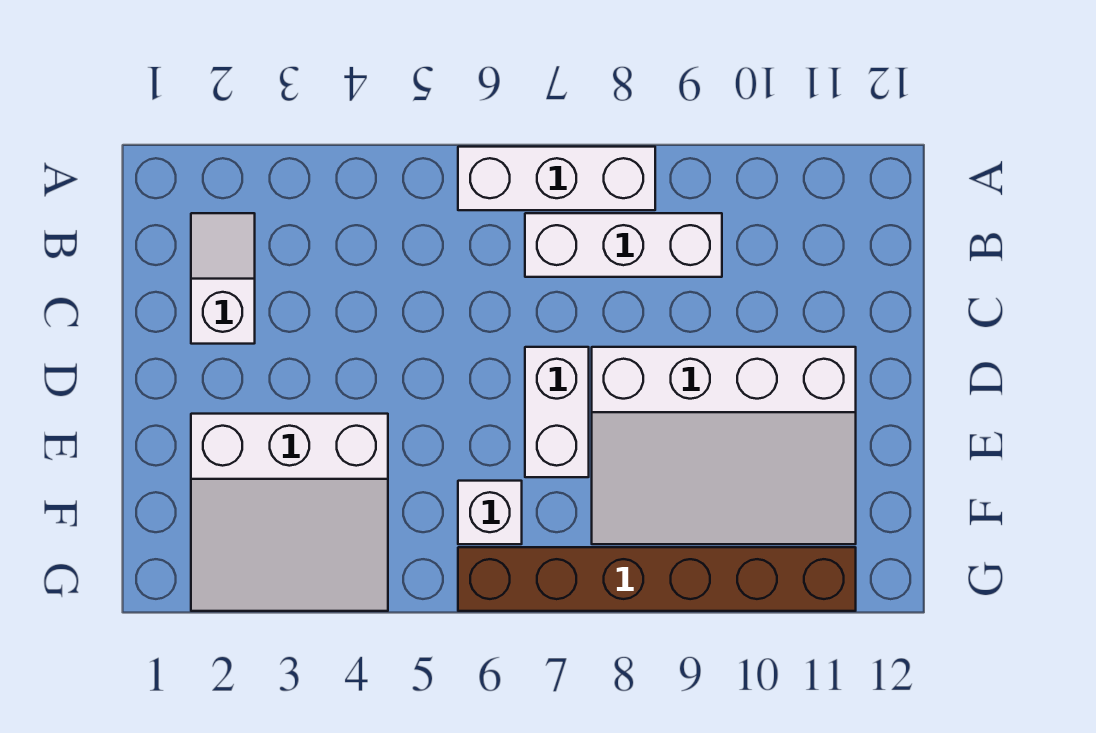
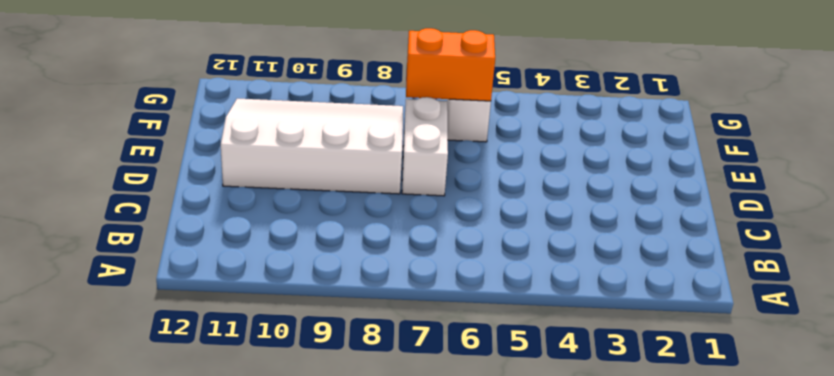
orange brick F6:F7 level 2 -> none
none -> white brick A6:A8 level 1
none -> white slope B2:C2 level 1 top C

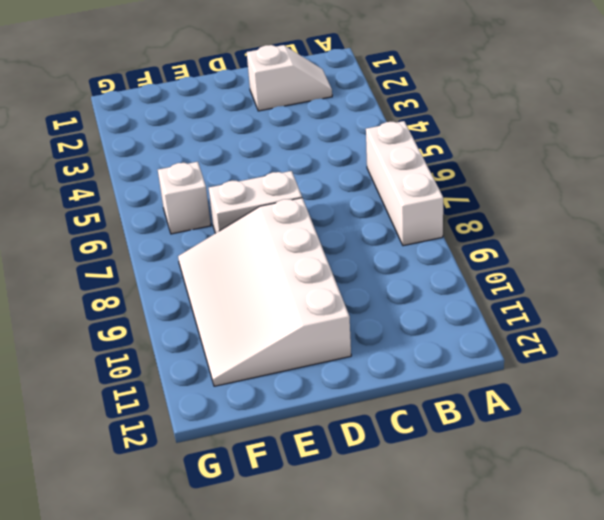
none -> white brick B7:B9 level 1
none -> white slope E2:G4 level 1 top E

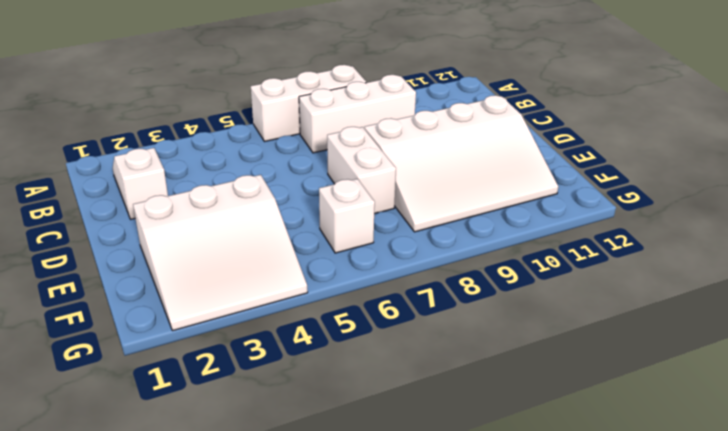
none -> brown brick G6:G11 level 1

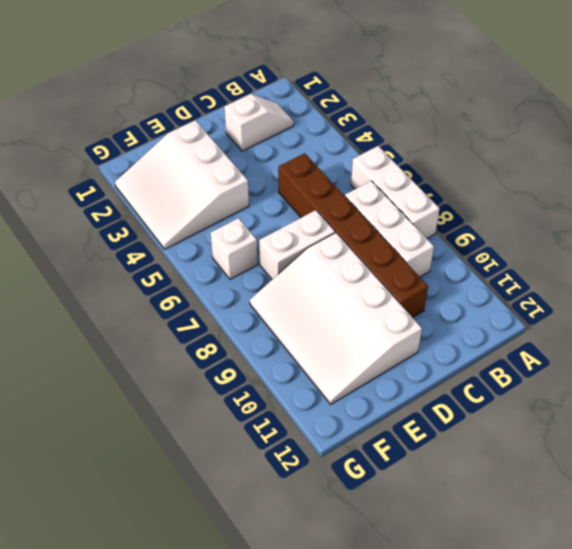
brown brick C5:C10 level 1 -> brown brick G6:G11 level 1

